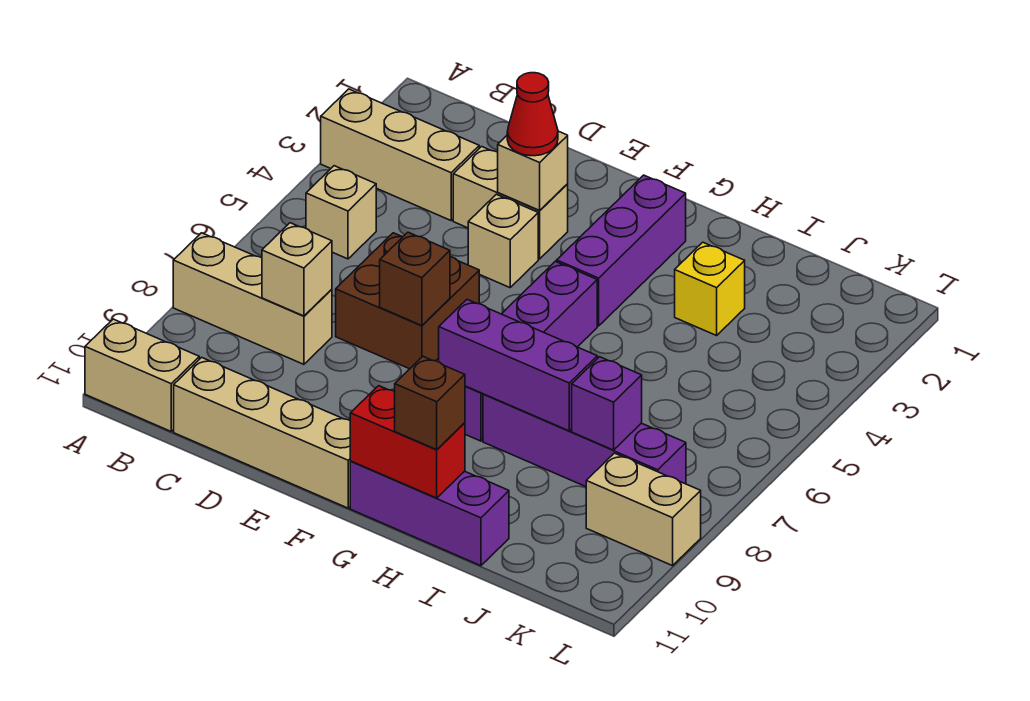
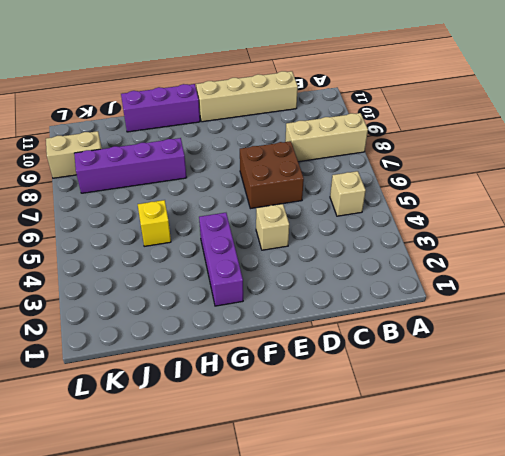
yellow brick I5 level 1 -> yellow brick I3 level 1
none -> tan brick A3:C3 level 1
none -> tan brick A11:B11 level 1
none -> tan brick D3:E3 level 1

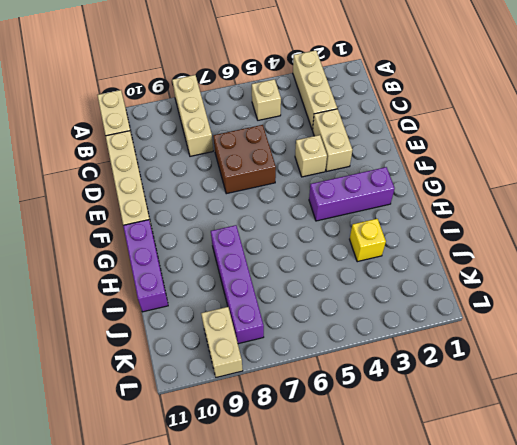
none -> purple brick G5:G8 level 1
none -> tan brick C8 level 2
none -> tan brick E3 level 2

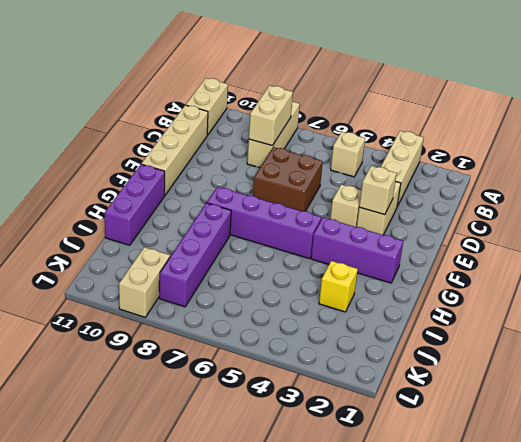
tan brick B8:C8 level 2 -> tan brick C8 level 2
none -> brown brick E7 level 2
none -> purple brick G8:I8 level 2
none -> red brick G11:H11 level 2

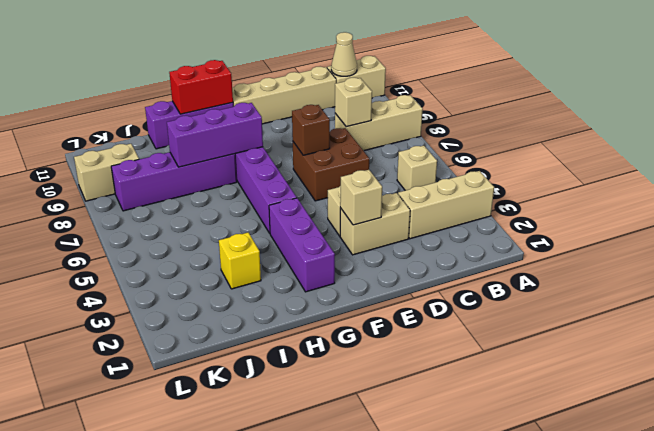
tan cone B11 level 2 -> none
none -> purple brick J8 level 2
none -> red cone E3 level 3
none -> brown brick H11 level 3

